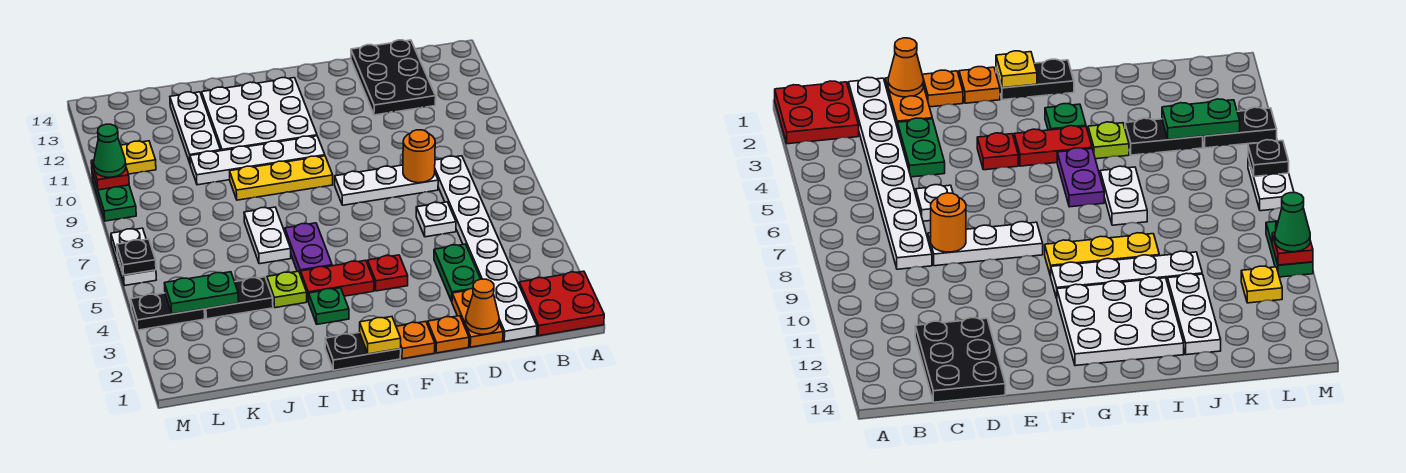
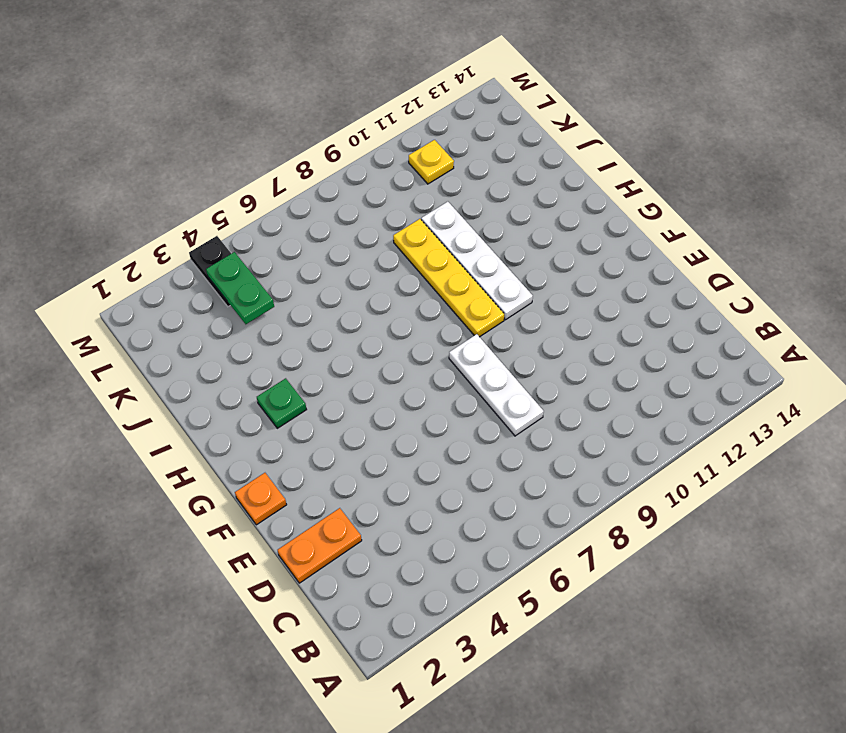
yellow plate G9:J9 level 1 -> yellow plate G9:I9 level 1
none -> red plate A1:B2 level 1
none -> white plate C1:C8 level 1
none -> black plate C12:D14 level 1
none -> green plate D3:D4 level 1

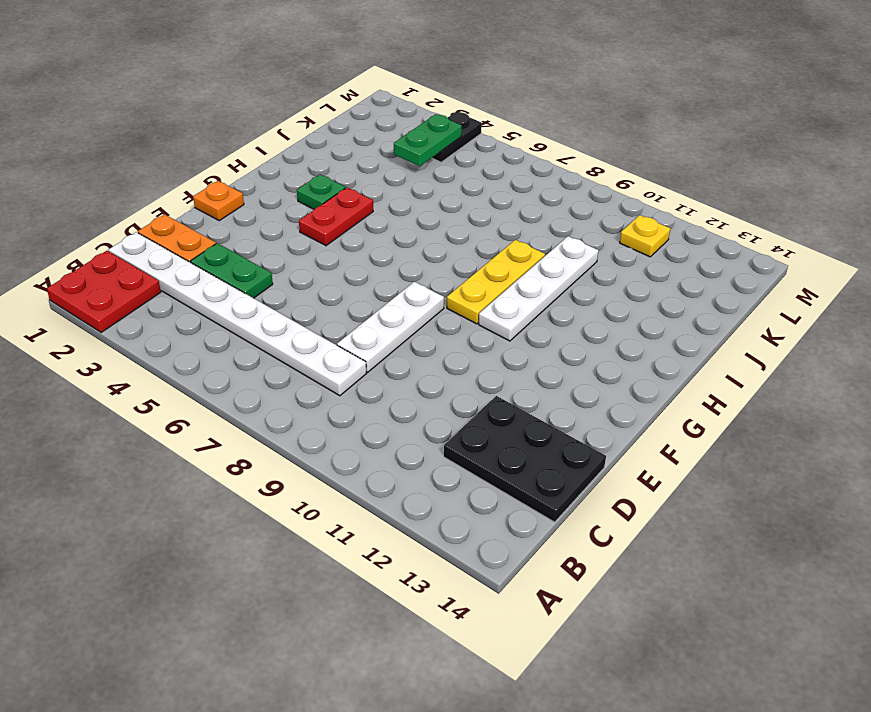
none -> white plate D6 level 1
none -> orange plate E1 level 1
none -> red plate F4 level 1
none -> black plate G1:H1 level 1

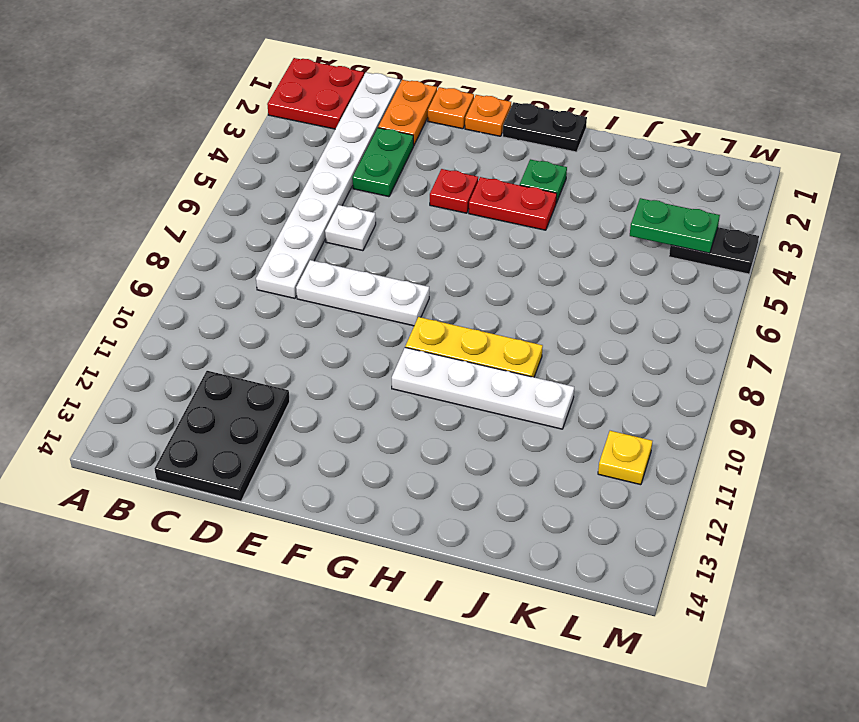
none -> white plate G11:I13 level 1
none -> purple plate H5:H6 level 1
none -> lime plate I4 level 1
none -> white plate I6:I7 level 1

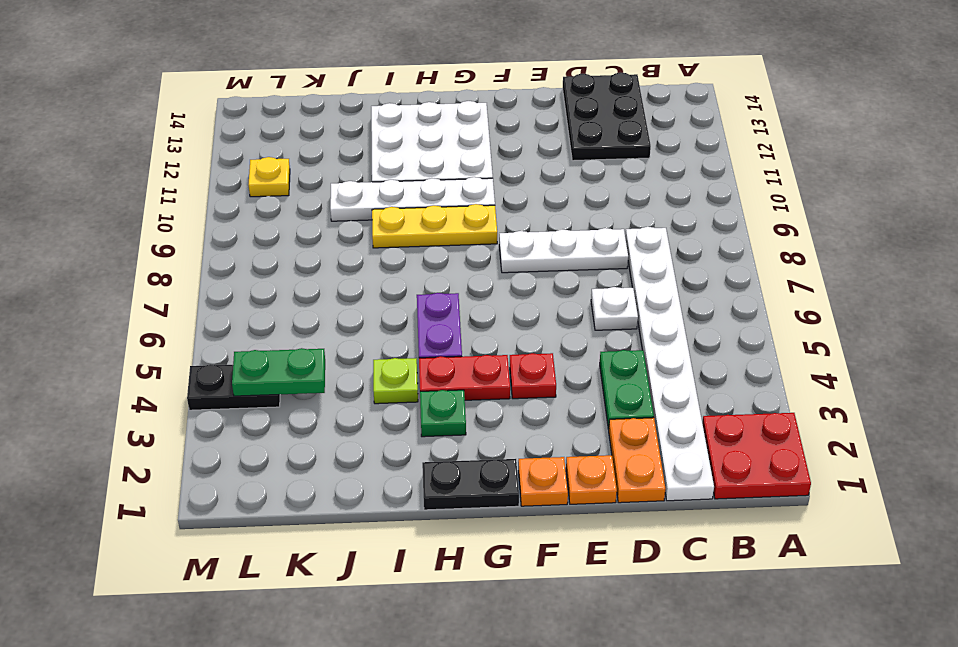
none -> white plate I6:I7 level 1
none -> black plate J4:K4 level 1
none -> white plate J11:J13 level 1
none -> white plate M6:M7 level 1

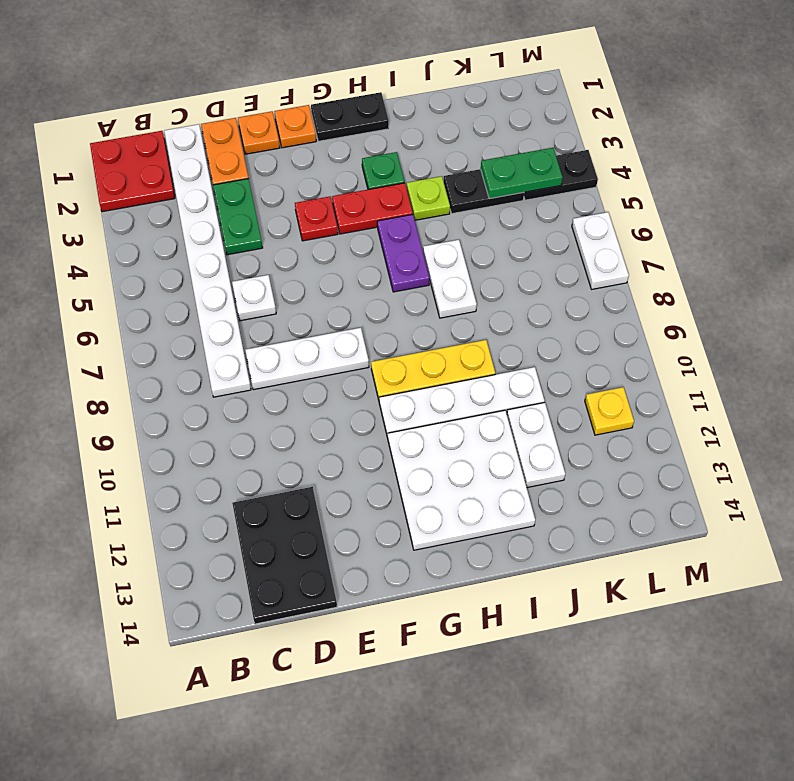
white plate J11:J12 level 1 -> white plate J11:J13 level 1
none -> green plate M9:M10 level 1
none -> orange cone D1 level 2
none -> orange round brick D8 level 2
none -> yellow plate G1 level 2

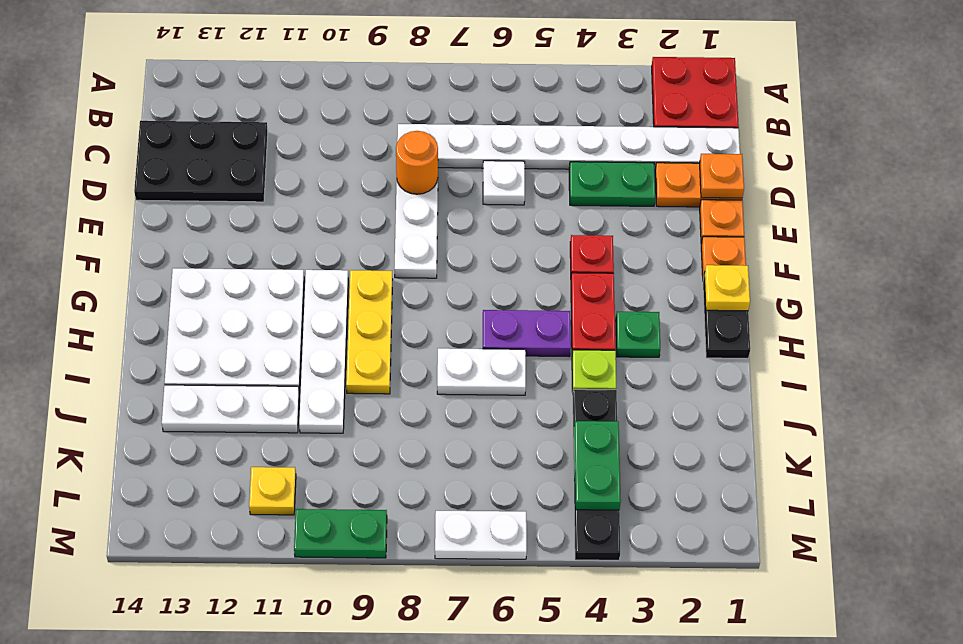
orange plate D1 level 2 -> orange cone D1 level 2
none -> black plate M6 level 2
none -> red plate M10 level 2
none -> green cone M10 level 3

